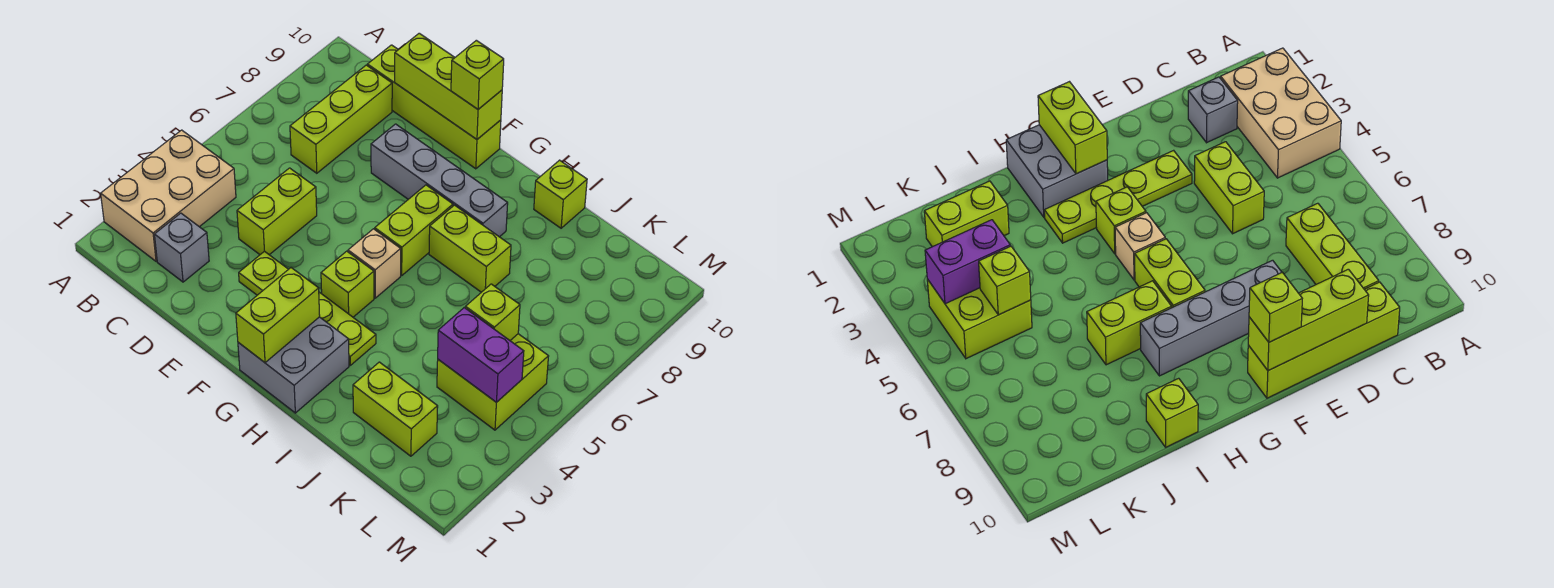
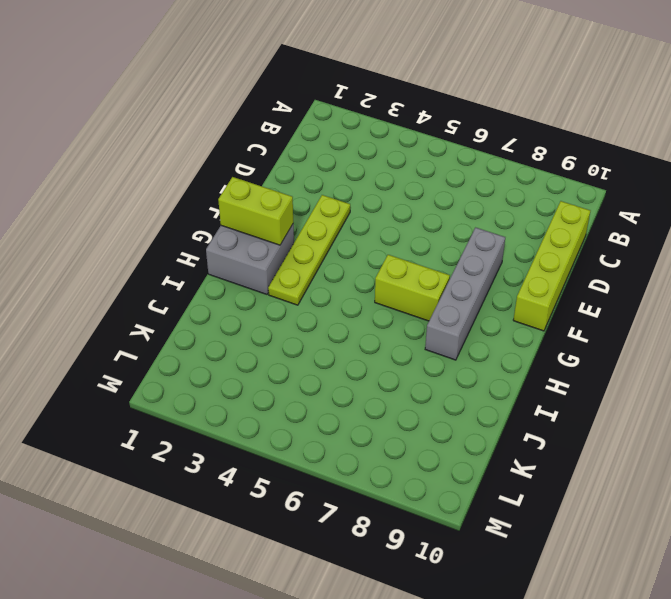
none -> tan brick A2:B4 level 1
none -> grey brick C2 level 1
none -> lime brick C7:C9 level 1

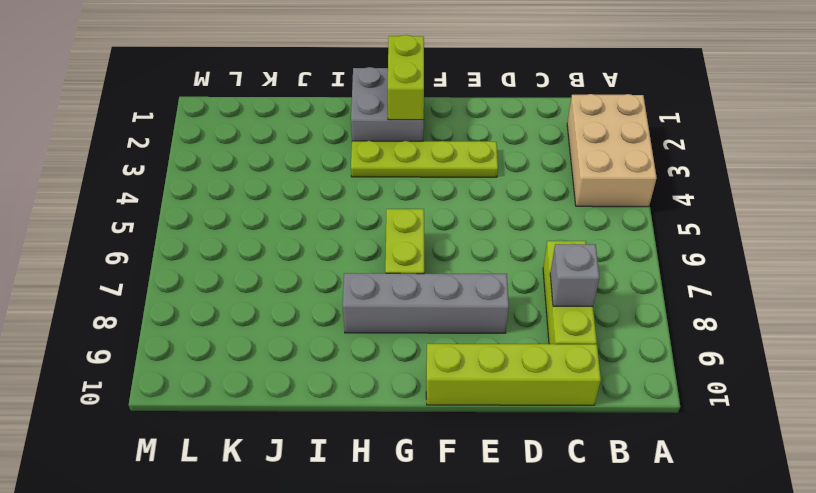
grey brick C8 level 2 -> grey brick C2 level 1
none -> lime brick D4:D5 level 1
none -> lime brick G4 level 1
none -> tan brick G5 level 1

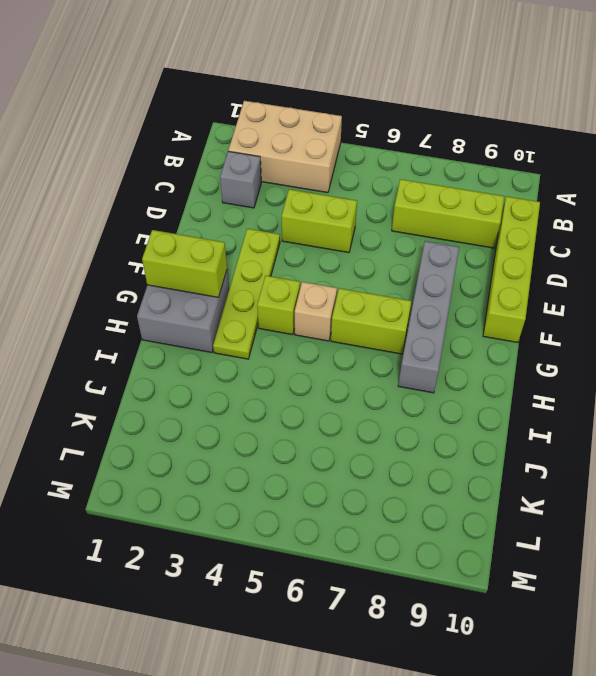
none -> lime brick H7:I7 level 1
none -> lime brick I10 level 1
none -> lime brick J2:K2 level 1

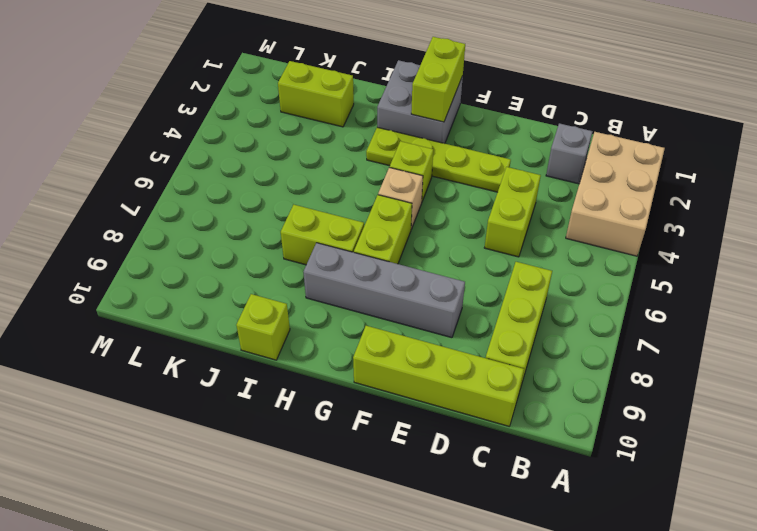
none -> lime brick K4:L5 level 1
none -> lime brick D10:F10 level 2
none -> purple brick K4:L4 level 2

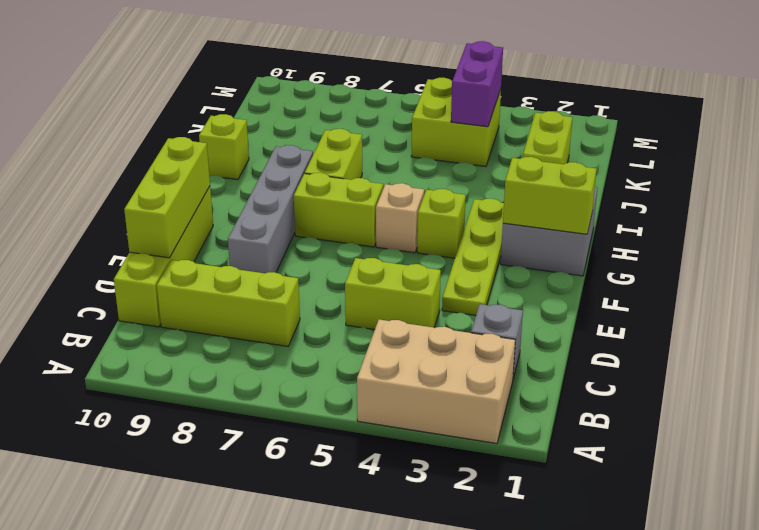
none -> lime brick K5 level 2
none -> lime brick F10 level 3

